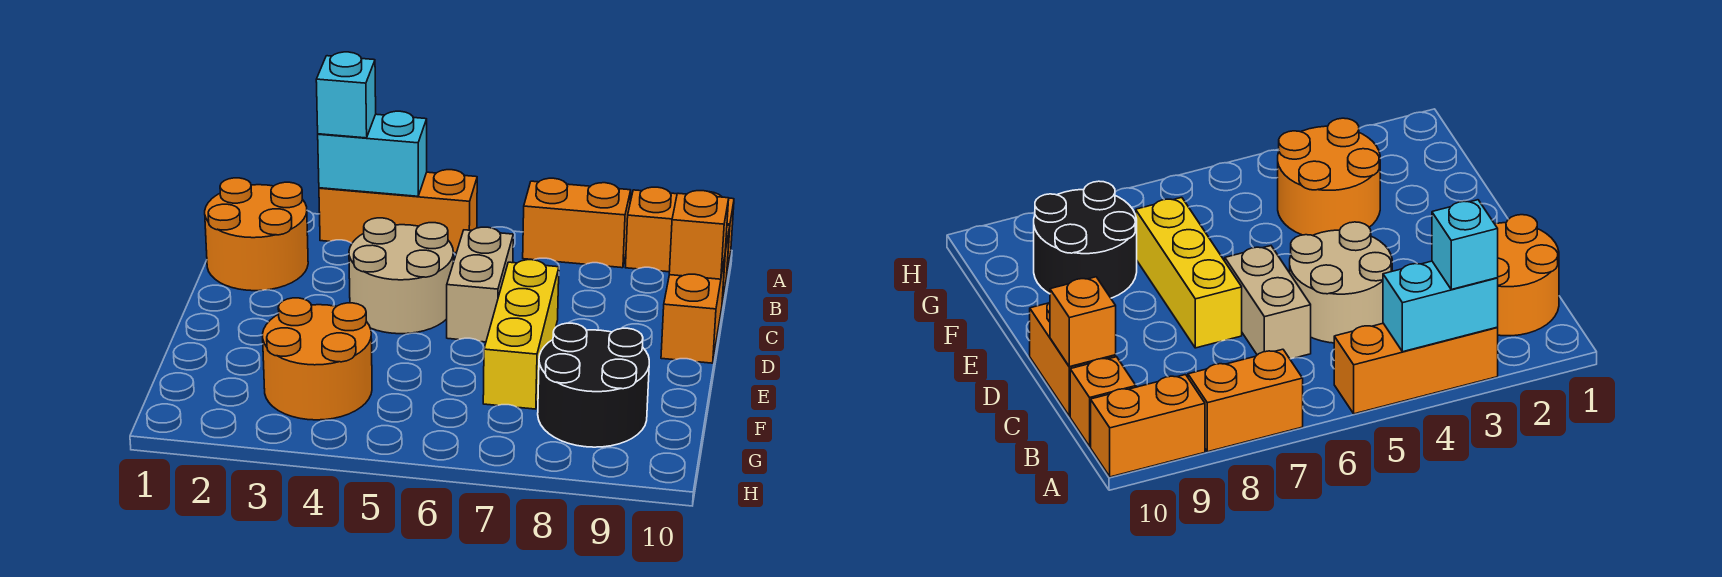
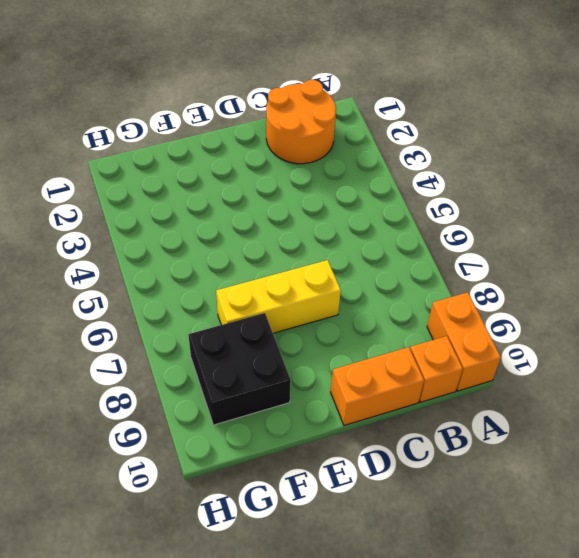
black brick F8:G9 level 1 -> black round brick F8:G9 level 1
none -> orange brick A3:A5 level 1
none -> orange brick A7:A8 level 1
none -> tan round brick C4:D5 level 1

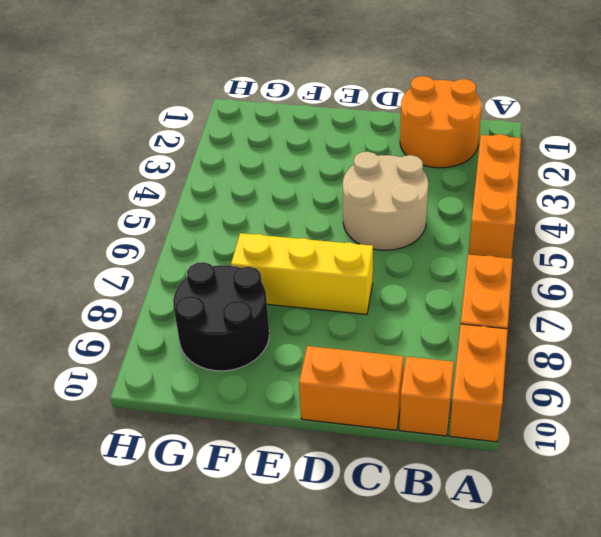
none -> tan brick C6:D6 level 1
none -> orange round brick F3:G4 level 1
none -> cyan brick A3:A4 level 2

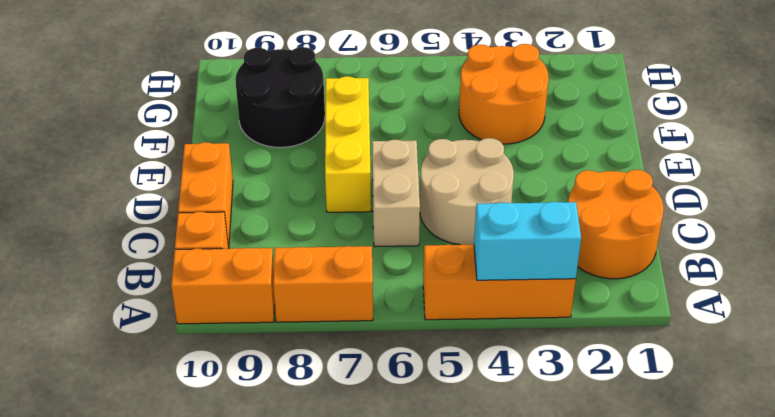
none -> orange brick C10 level 2
none -> cyan brick A3 level 3

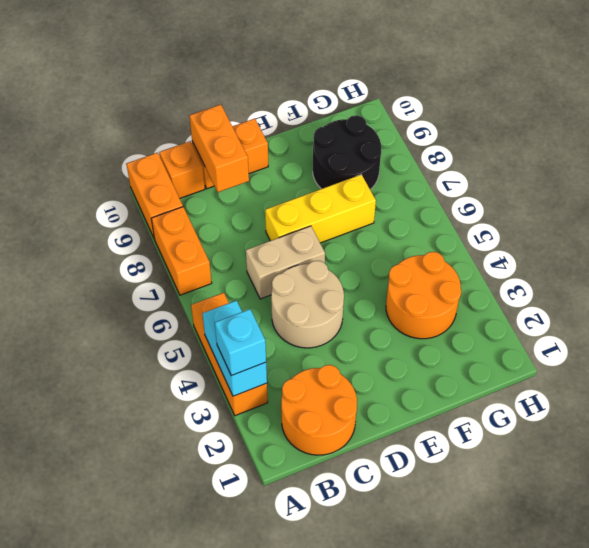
orange brick C9:C10 level 2 -> orange brick C10 level 2

